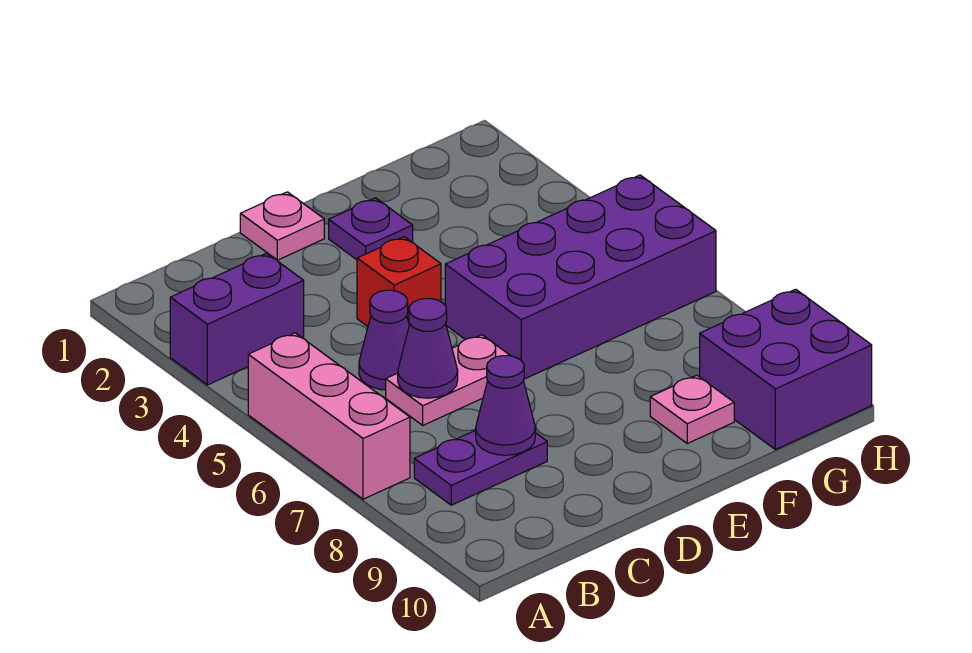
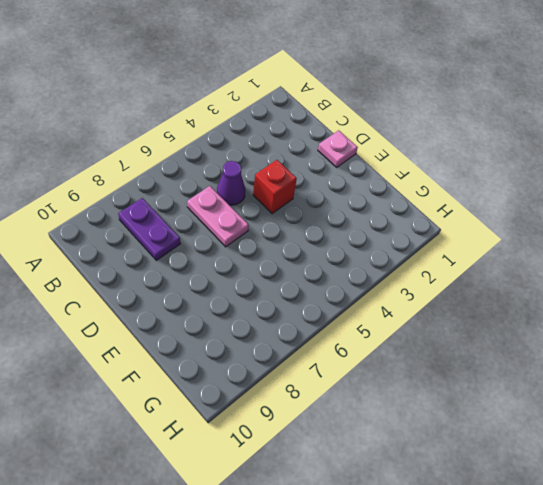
none -> purple brick A3:B3 level 1
none -> pink brick A5:A7 level 1
none -> purple plate E2 level 1

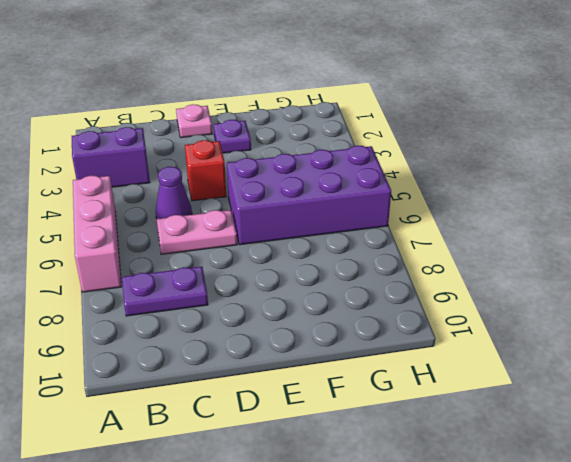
none -> pink plate F9 level 1
none -> purple brick G9:H10 level 1
none -> purple cone C6 level 2

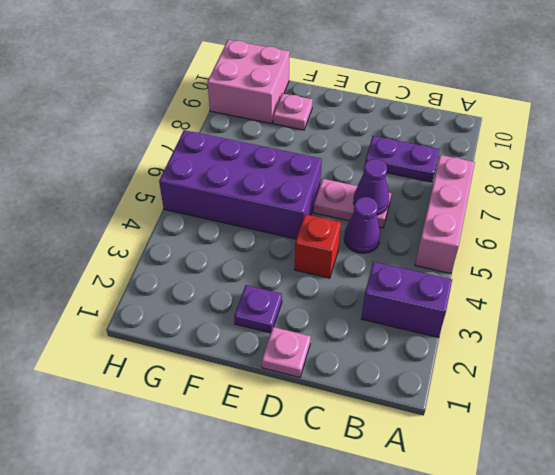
pink brick G9:H10 level 1 -> purple brick G9:H10 level 1
none -> purple cone C8 level 2

